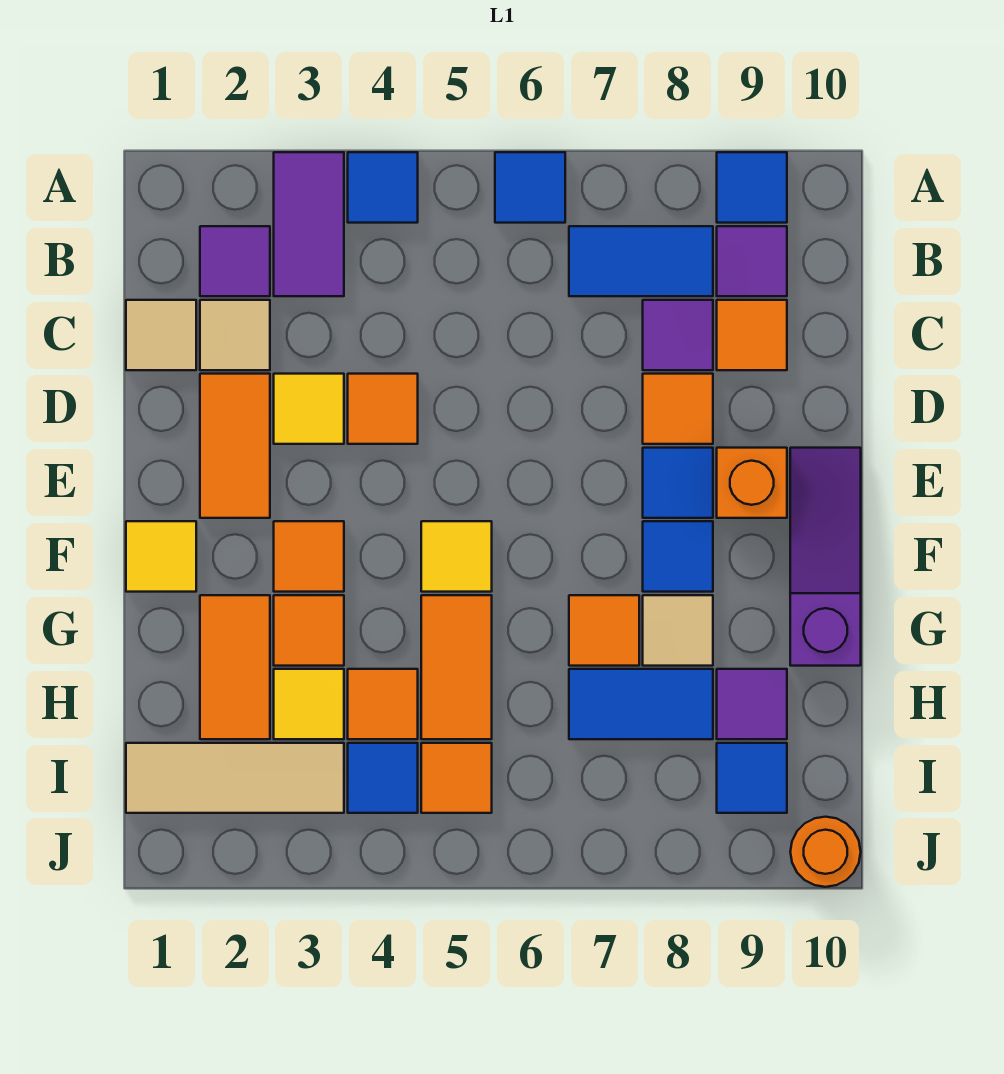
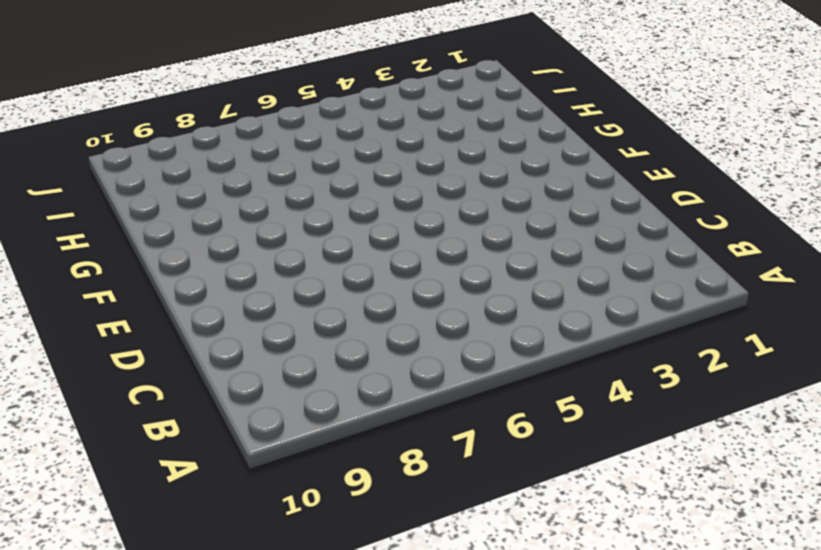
none -> purple tile A3:B3 level 1
none -> blue tile A4 level 1
none -> blue tile A6 level 1
none -> blue tile A9 level 1

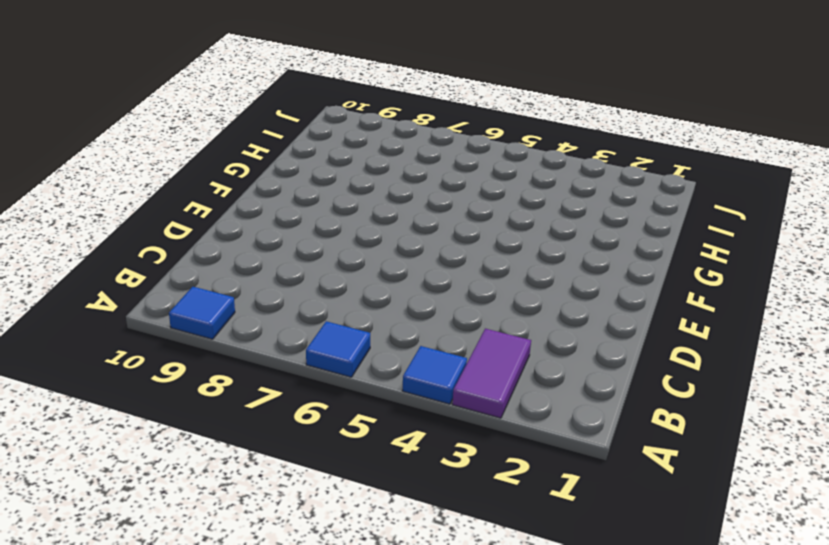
none -> purple tile B2 level 1
none -> blue tile B7:B8 level 1
none -> purple tile B9 level 1
none -> tan tile C1 level 1

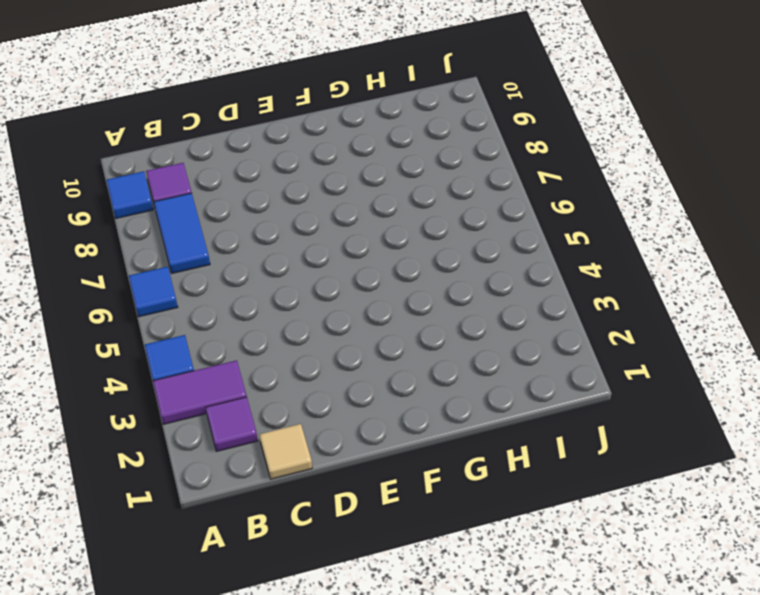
none -> tan tile C2 level 1
none -> purple tile C8 level 1
none -> orange tile C9 level 1
none -> orange tile D2:E2 level 1

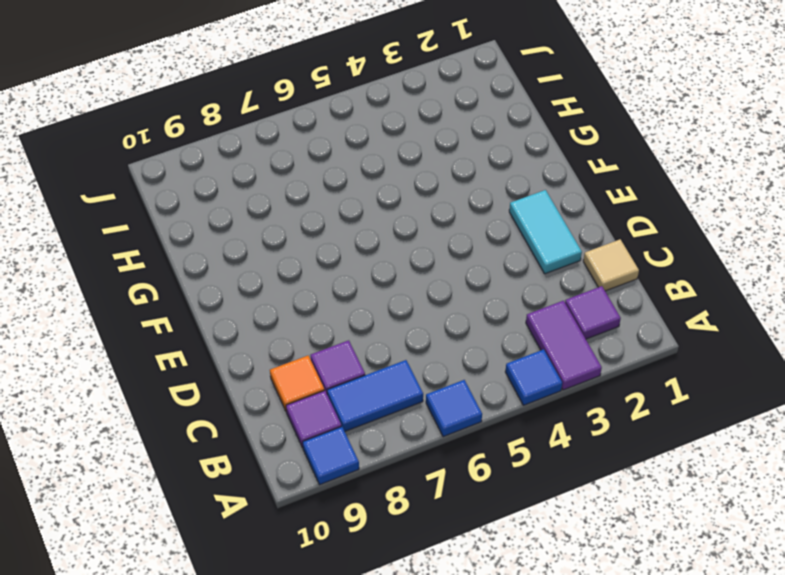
cyan tile D2:E2 level 1 -> orange tile D2:E2 level 1
none -> tan tile C2 level 1
none -> yellow tile D3 level 1
none -> orange tile D4 level 1
none -> orange tile D8 level 1

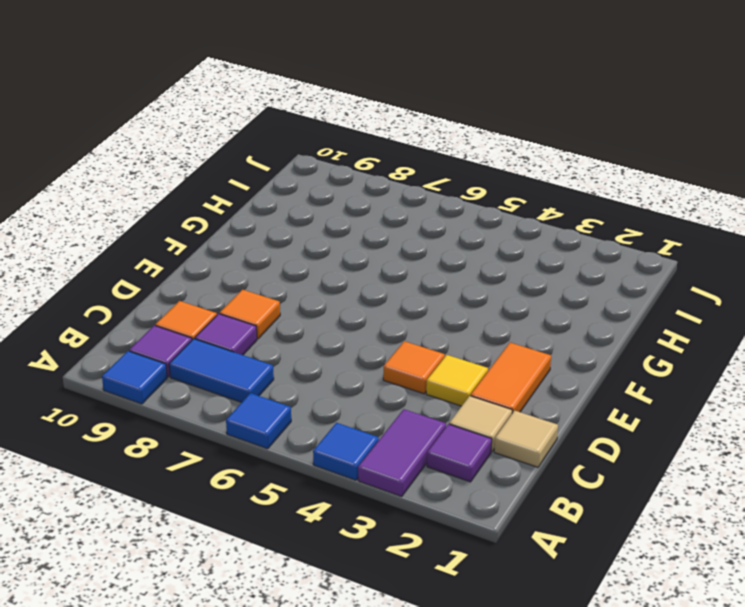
none -> blue tile E8 level 1
none -> orange brick E9 level 1
none -> purple slope E10:G10 level 1 top G
none -> yellow tile F1 level 1

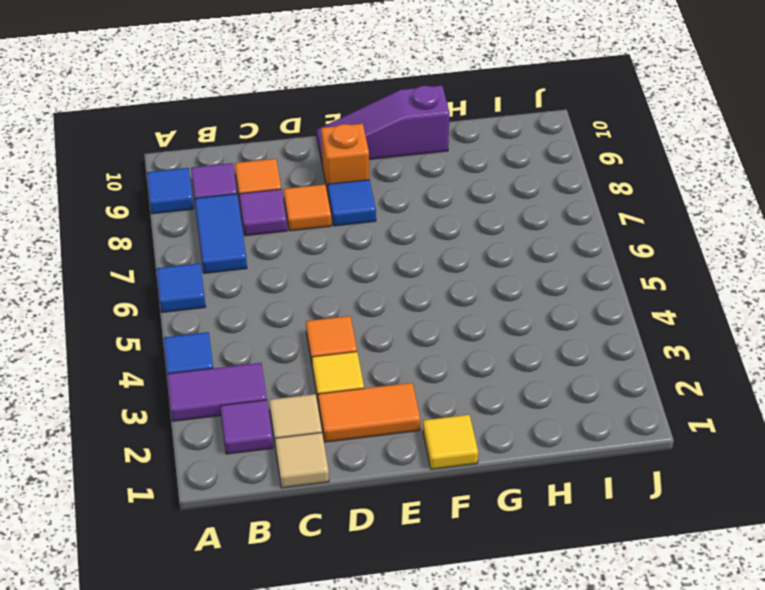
none -> orange tile F3 level 1
none -> yellow tile F5 level 1
none -> blue tile F8 level 1
none -> orange tile G2:H2 level 1

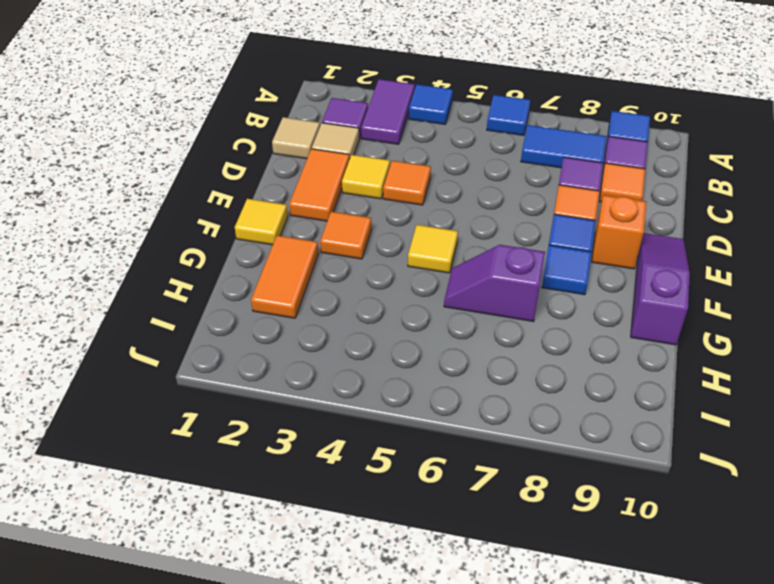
purple slope G6:G7 level 1 top 7 -> orange tile G7 level 1
none -> orange tile G3 level 1
none -> orange tile G5:H5 level 1
none -> tan tile G8 level 1
none -> yellow tile H3 level 1

